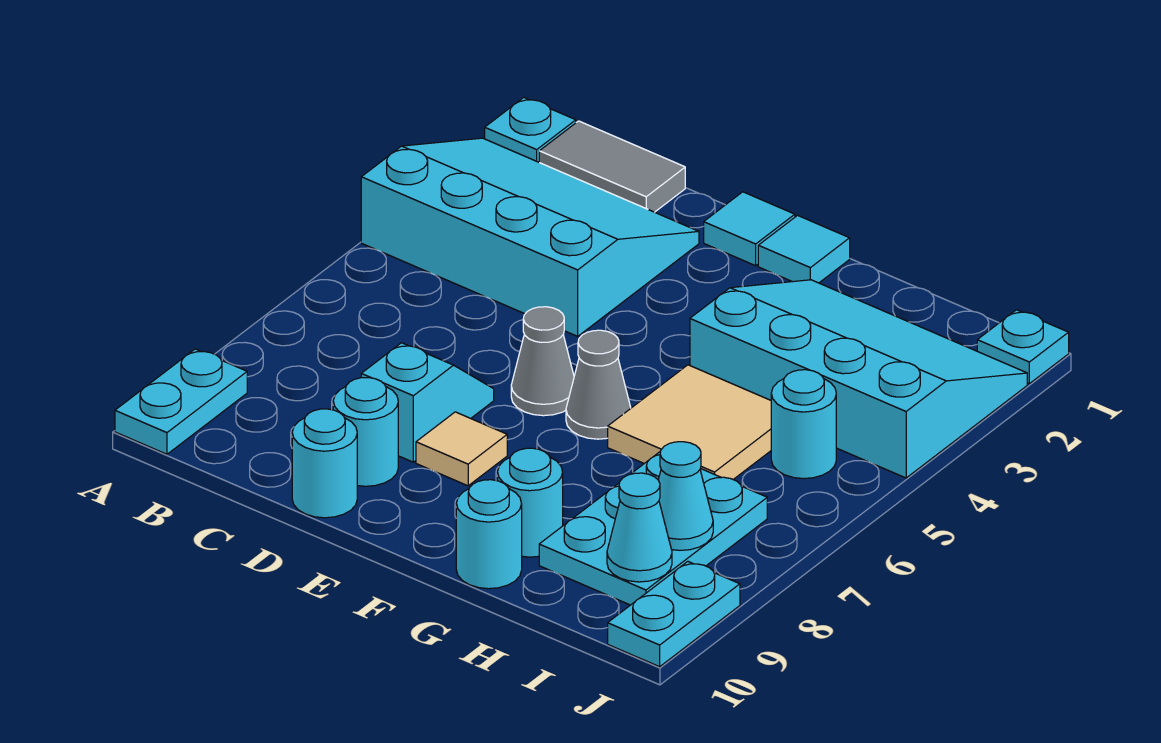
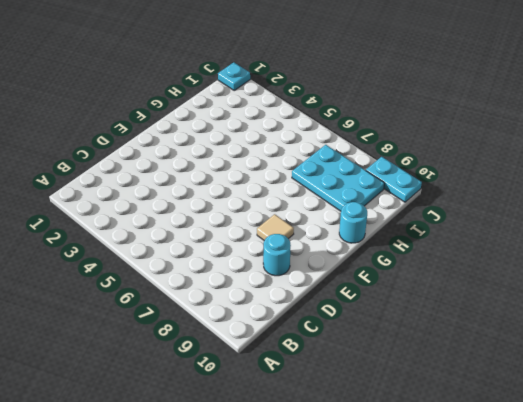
none -> cyan plate A1 level 1
none -> cyan slope A2:D4 level 1 top 4
none -> cyan plate A9:A10 level 1

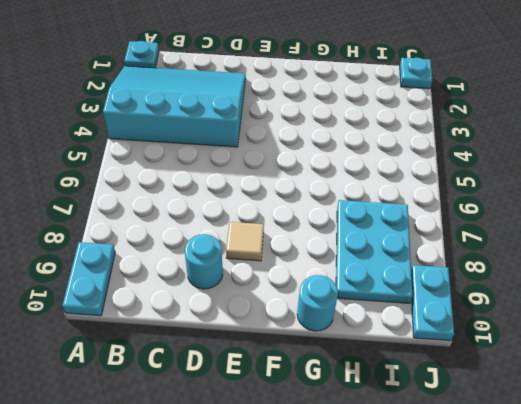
none -> grey tile B1:C1 level 1
none -> cyan slope D7:D8 level 1 top 8
none -> cyan round brick D10 level 1

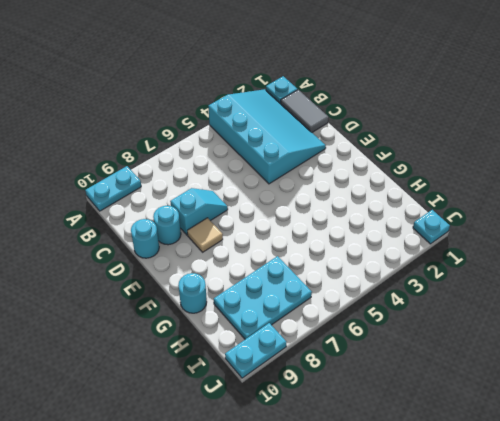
none -> cyan tile E1 level 1
none -> grey cone E6 level 1
none -> cyan tile F1 level 1

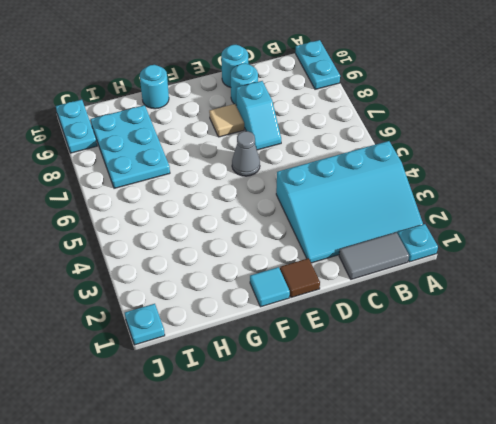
brown tile E1 level 1 -> cyan tile E1 level 1
none -> grey cone F6 level 1
none -> cyan slope G2:J4 level 1 top 4
none -> tan tile G5:H6 level 1

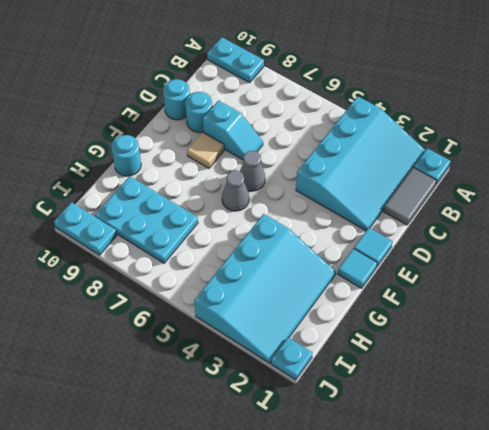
none -> tan tile G5:H6 level 1
none -> cyan round brick G9 level 1
none -> cyan round brick I5 level 1

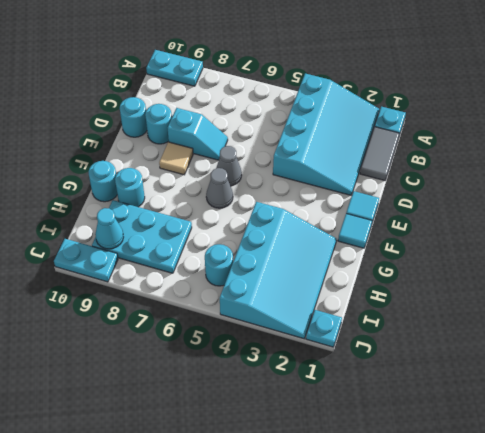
none -> tan tile G5:H6 level 1
none -> cyan cone I8 level 2

